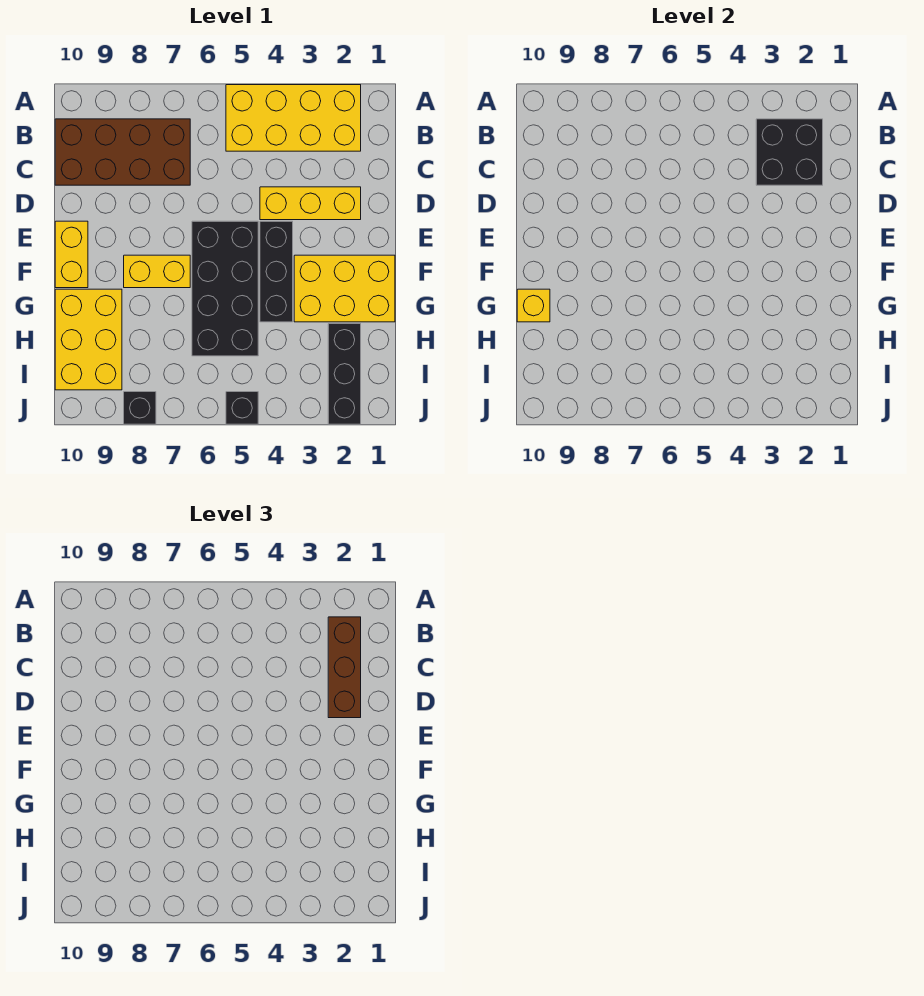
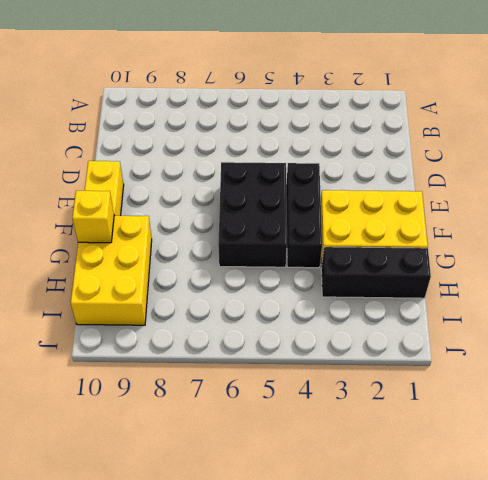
black brick E5:G6 level 1 -> black brick E5:H6 level 1
black brick H1:H3 level 1 -> black brick H2:J2 level 1
none -> yellow brick A2:B5 level 1
none -> brown brick B7:C10 level 1
none -> yellow brick D2:D4 level 1

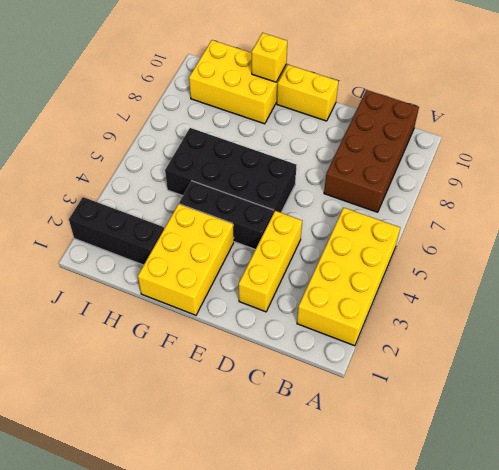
none -> yellow brick F7:F8 level 1
none -> black brick J5 level 1
none -> black brick J8 level 1

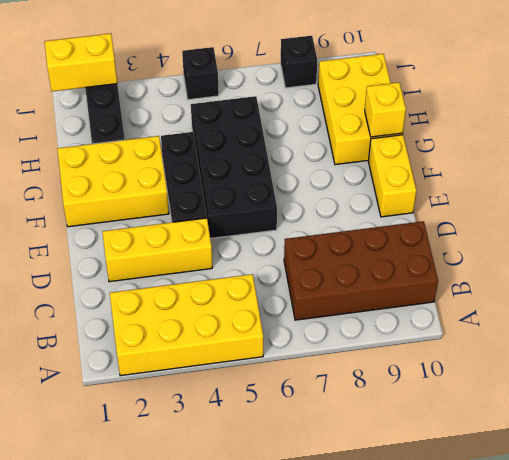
yellow brick J1:J2 level 2 -> yellow brick F7:F8 level 1
none -> black brick B2:C3 level 2
none -> brown brick B2:D2 level 3

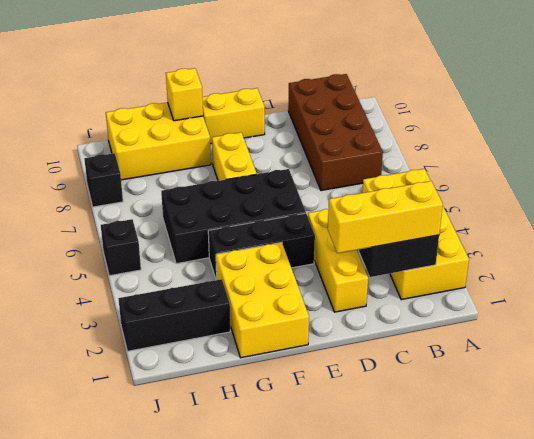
yellow brick B2:D2 level 3 -> brown brick B2:D2 level 3

